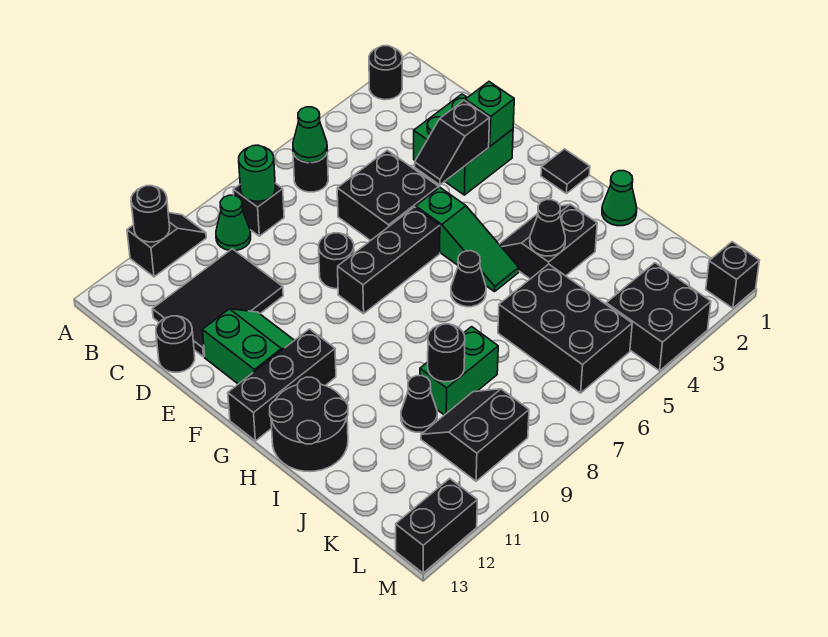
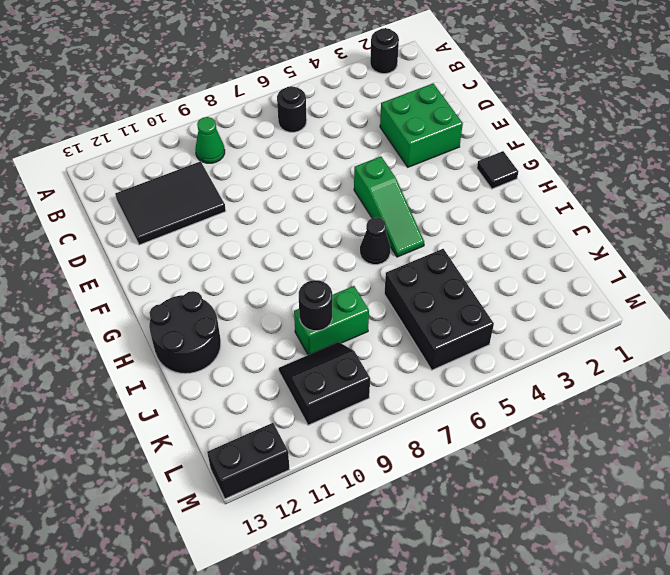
none -> black slope A10:A11 level 1 top 11
none -> black brick B8 level 1
none -> black brick D5:E6 level 1
none -> black round brick D13 level 1

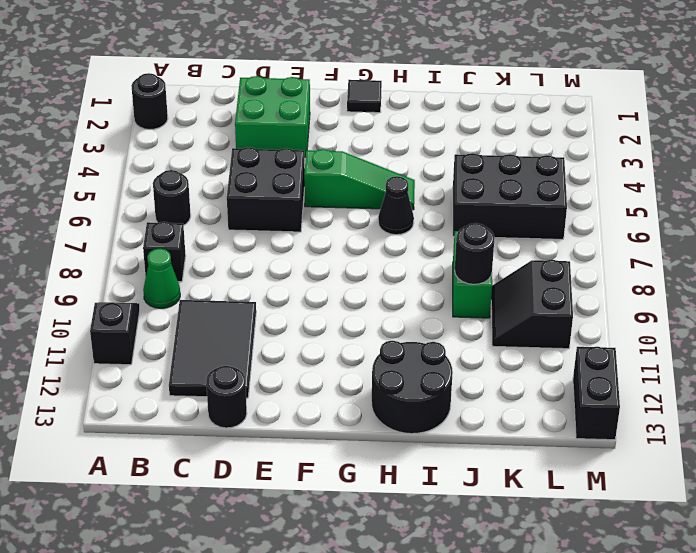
none -> black round brick E8 level 1
none -> green slope E11:F12 level 1 top 12
none -> black brick F6:F8 level 1
none -> black brick G11:G13 level 1

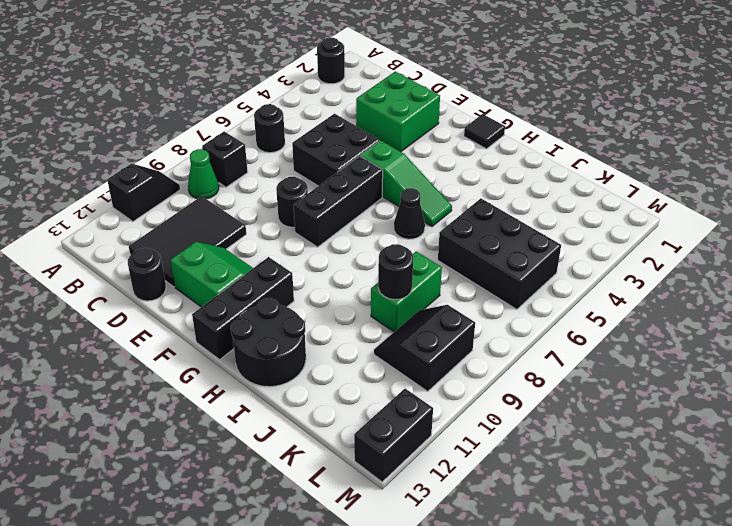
none -> black slope H3:I4 level 1 top I
none -> green cone I1 level 1
none -> black cone J10 level 1
none -> black brick L3:M4 level 1

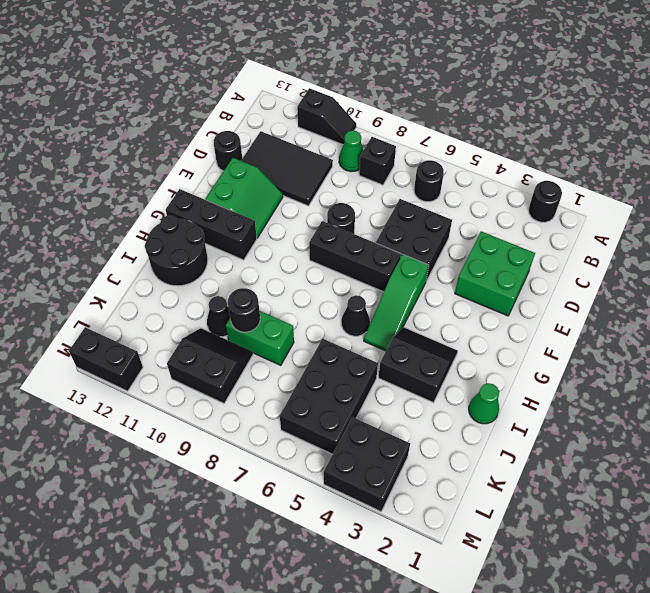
none -> black tile G1 level 1
none -> black brick M1 level 1
none -> black round brick A11 level 2
none -> green cone B6 level 2

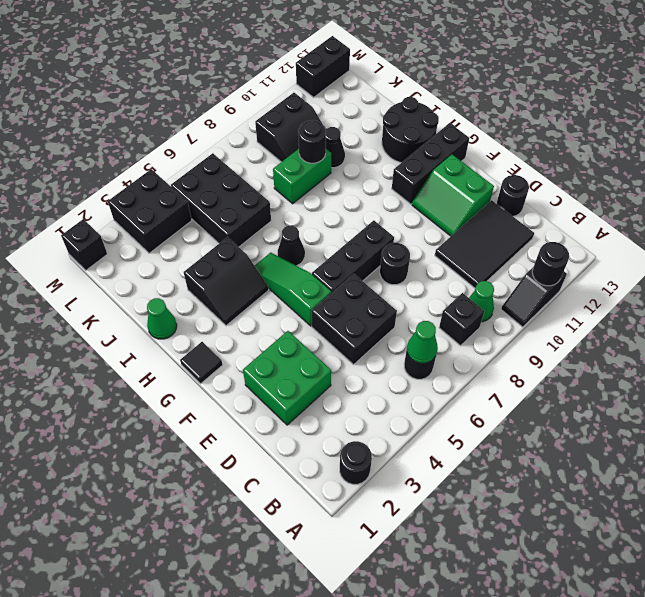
none -> green round brick B8 level 2
none -> green brick E2 level 2
none -> black slope E3:E4 level 2 top 3
none -> black cone I4 level 2

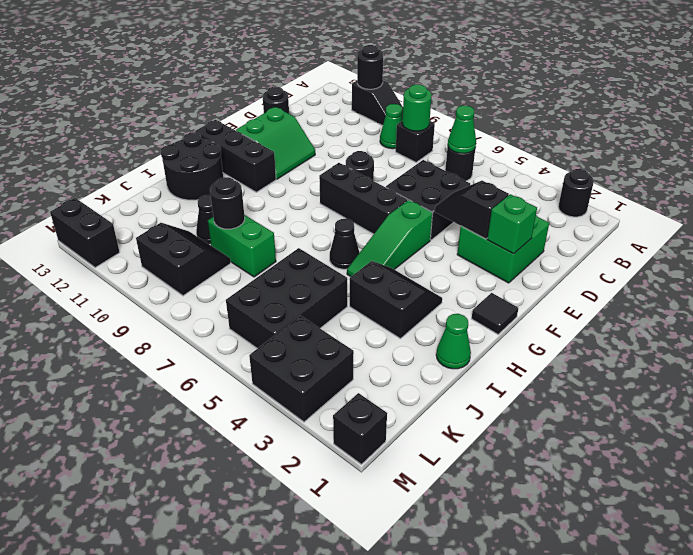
none -> black tile C10:D12 level 1
none -> black cone I4 level 2

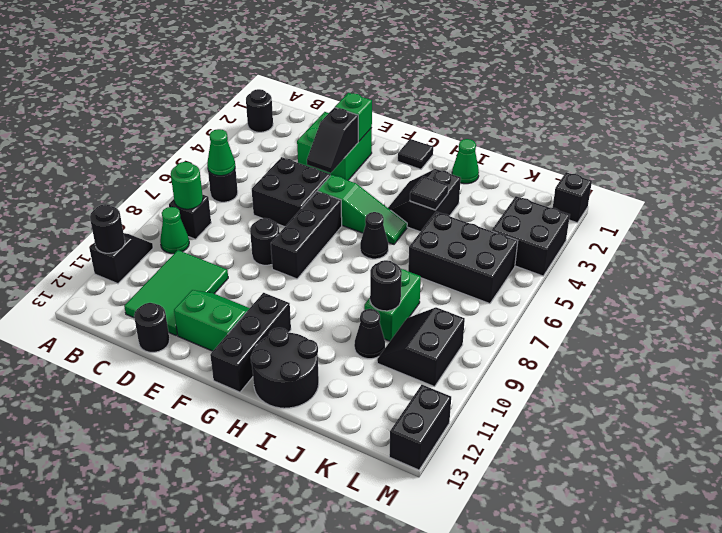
green tile C10:D12 level 1 -> black tile C10:D12 level 1
black tile I4 level 2 -> black cone I4 level 2

